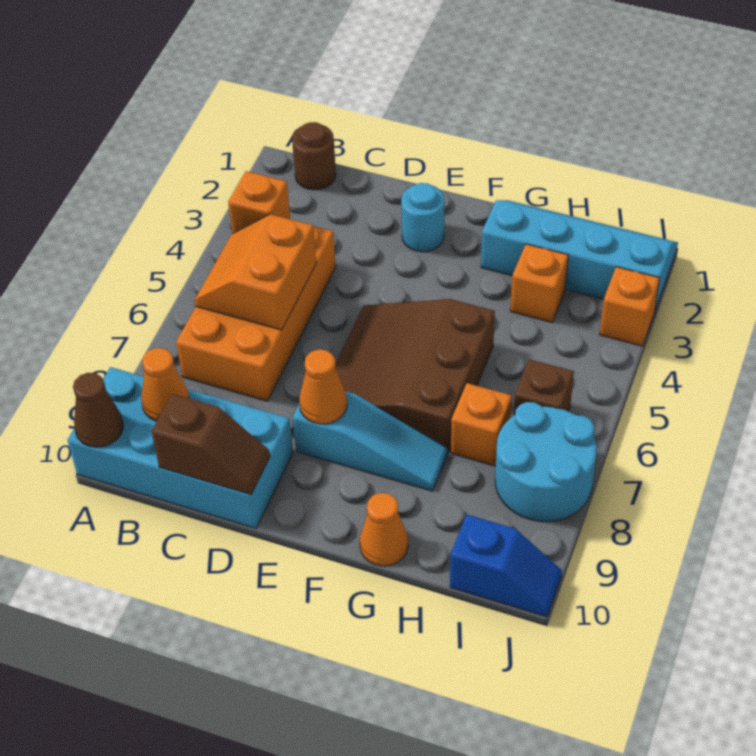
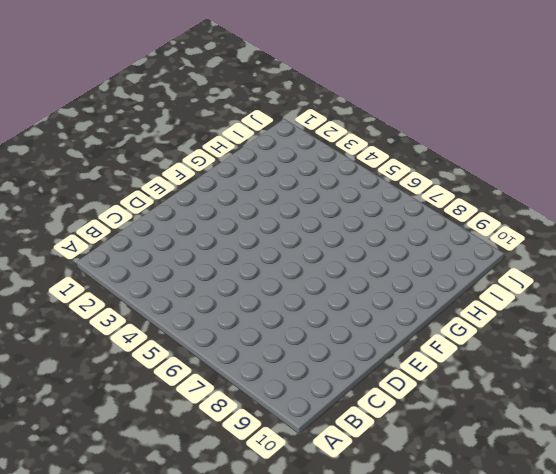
none -> cyan brick A9:D10 level 1
none -> brown round brick B1 level 1
none -> orange brick B4:C7 level 1

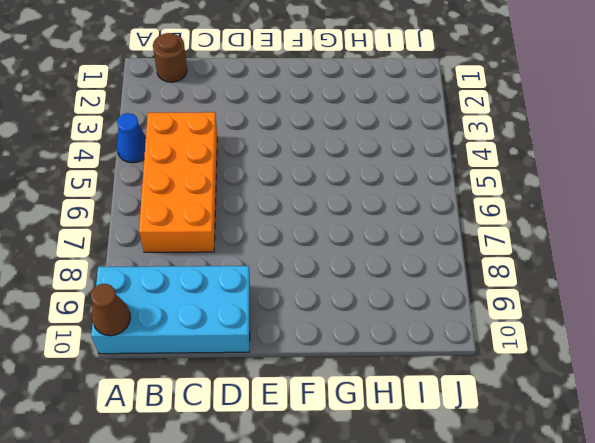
blue cone A4 level 1 -> none
none -> cyan round brick E2 level 1
none -> brown slope E5:G7 level 1 top G
none -> cyan slope E8:G8 level 1 top E

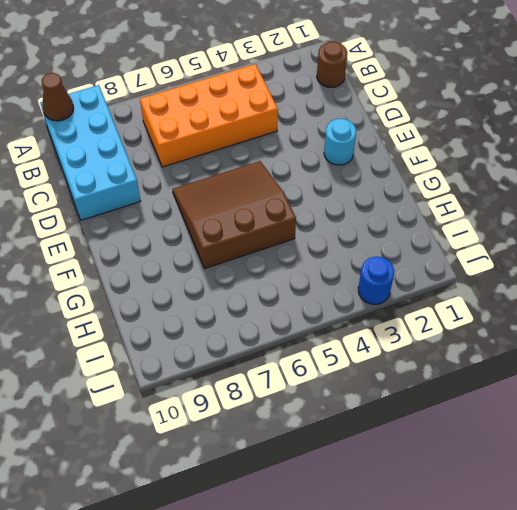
blue round brick J3 level 1 -> orange brick J3 level 1
none -> cyan slope E8:G8 level 1 top E
none -> cyan slope G1:J2 level 1 top 2
none -> orange cone G10 level 1

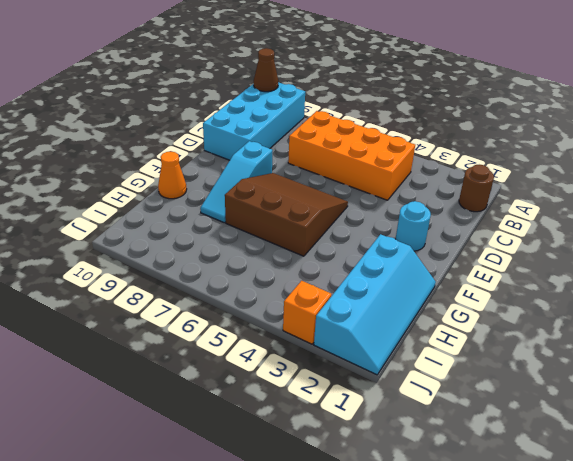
none -> orange brick H3 level 1
none -> orange brick H7 level 1
none -> brown brick I6 level 1

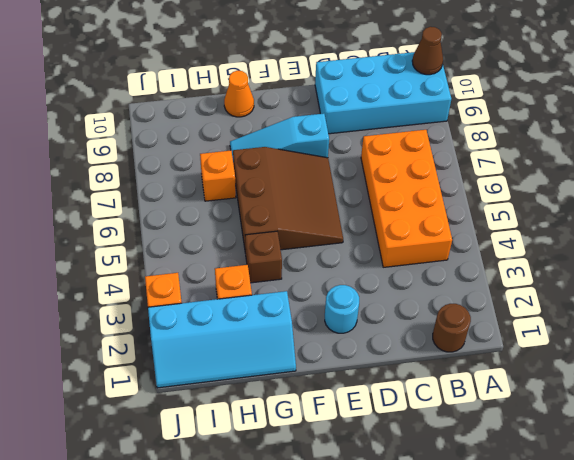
brown brick G4 level 1 -> brown brick I6 level 1
none -> cyan round brick I7:J8 level 1
none -> blue slope I10:J10 level 1 top I
none -> orange brick B4 level 2

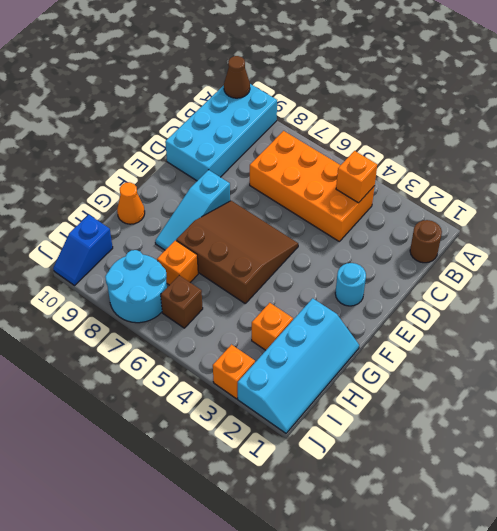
none -> orange slope B5:C6 level 2 top C
none -> orange cone B9 level 2
none -> brown slope C10:D10 level 2 top C

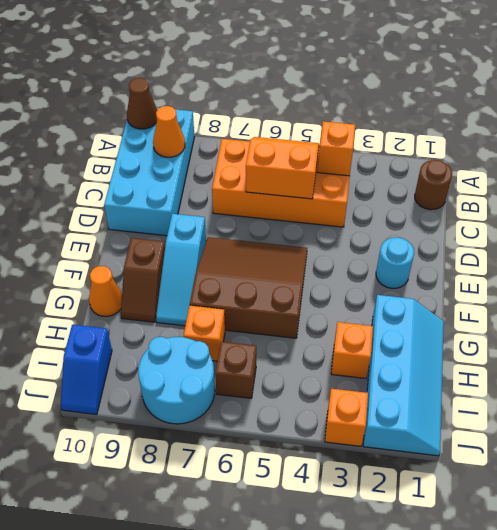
brown slope F9:G9 level 1 top F -> brown slope C10:D10 level 2 top C
none -> orange cone E8 level 2

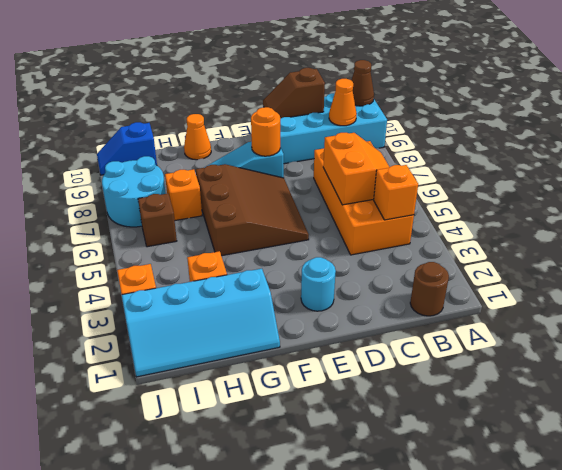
orange round brick E8 level 2 -> orange cone E8 level 2

